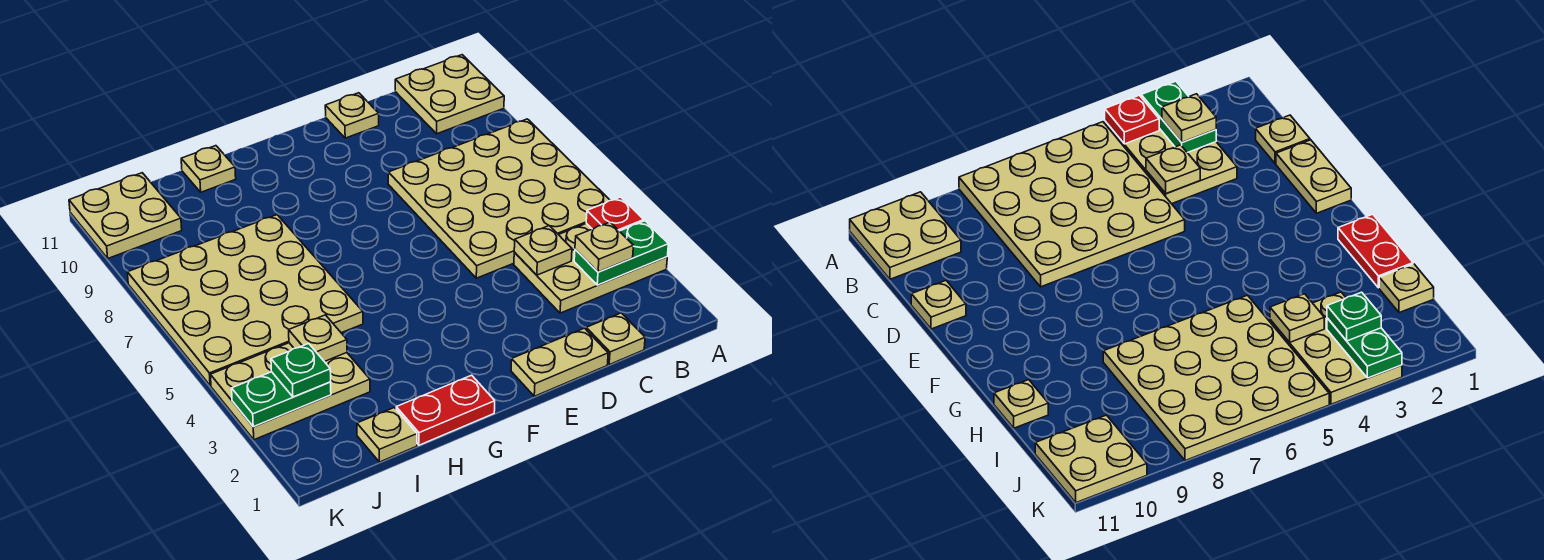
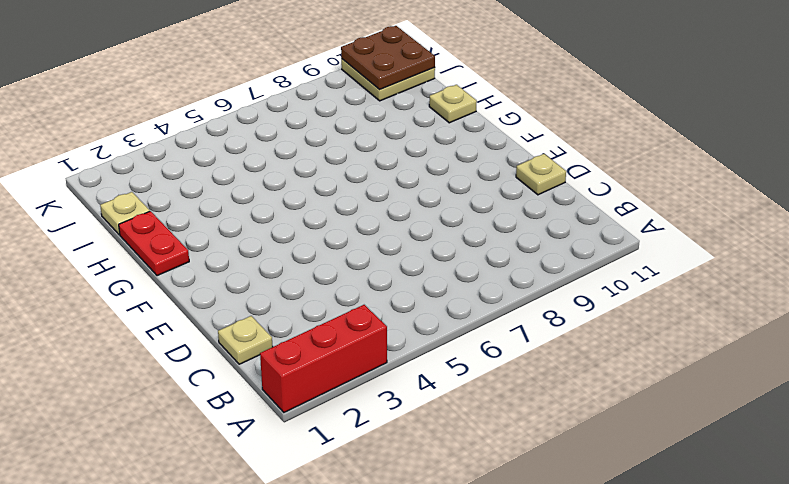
red brick A1:A3 level 1 -> tan plate A3:C4 level 1
brown plate J10:K11 level 2 -> none
none -> tan plate A5:D8 level 1
none -> tan plate A10:B11 level 1
none -> tan plate D1:E1 level 1

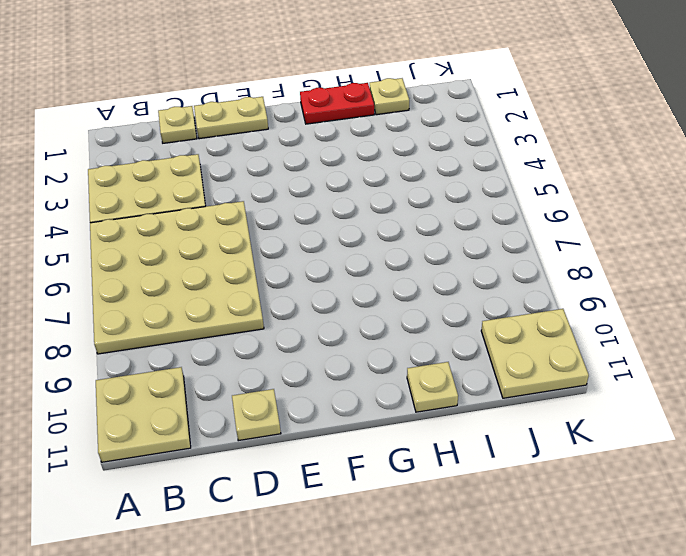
none -> tan plate H5:K8 level 1
none -> tan plate I3:K4 level 1
none -> green plate A3:B3 level 2

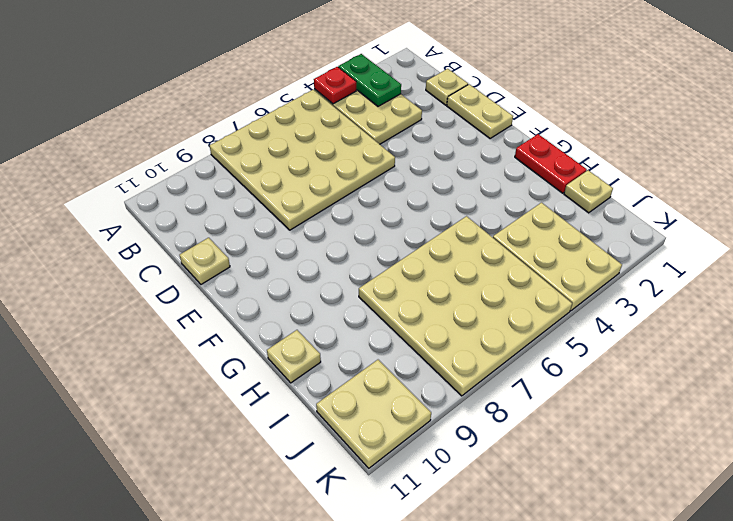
none -> tan plate A10:B11 level 1
none -> tan plate C4 level 2
none -> tan plate I4 level 2

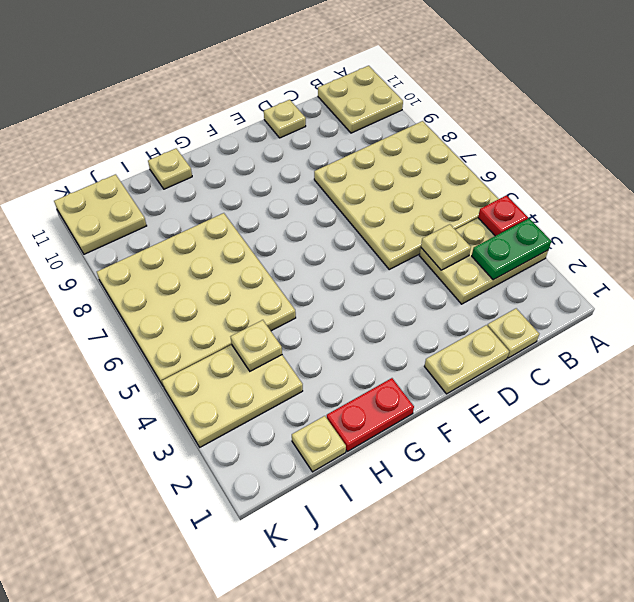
none -> green plate J3:K3 level 2
none -> tan plate B3 level 3
none -> green plate J3 level 3

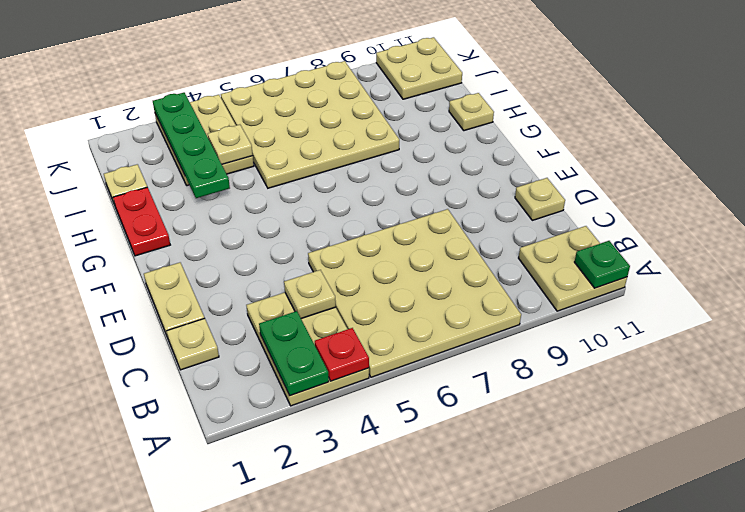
green plate A11 level 2 -> green plate J3 level 3
green plate H3:K3 level 2 -> green plate J3:K3 level 2
none -> tan plate B3 level 3

